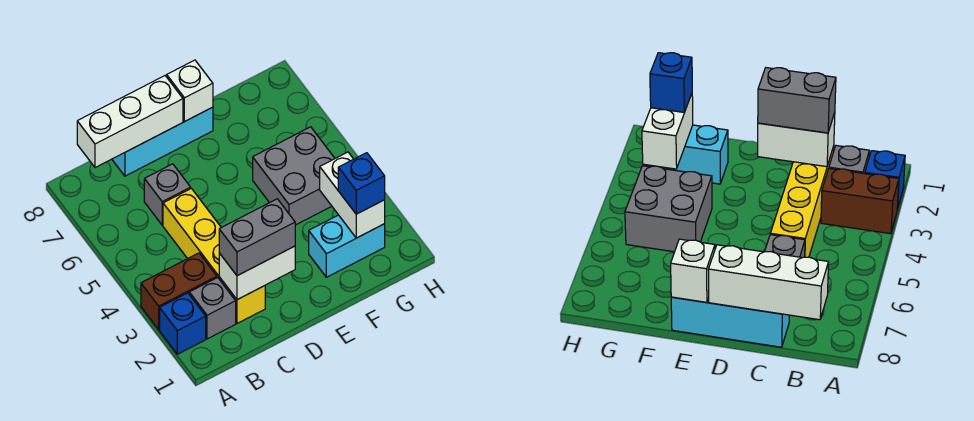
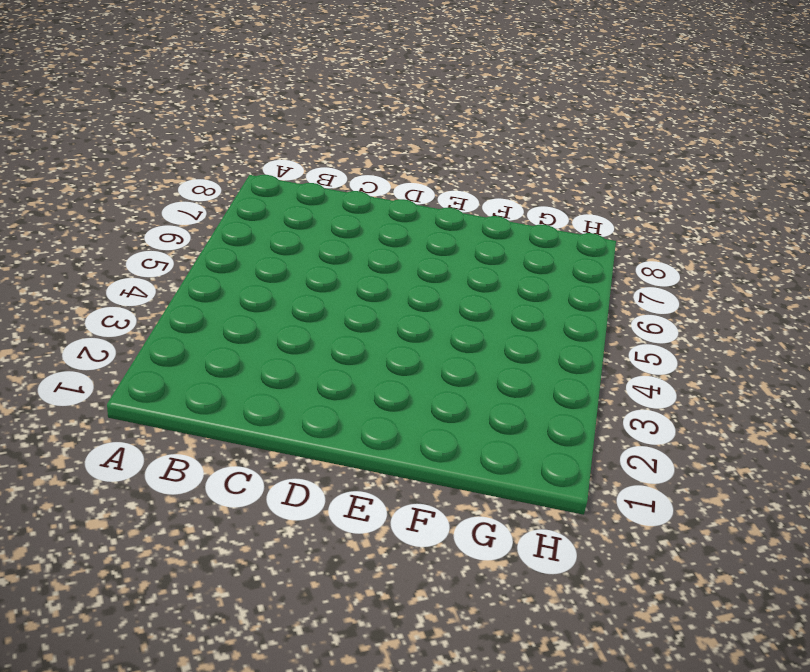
none -> blue brick A2 level 1
none -> brown brick A3:B3 level 1
none -> grey brick B2 level 1

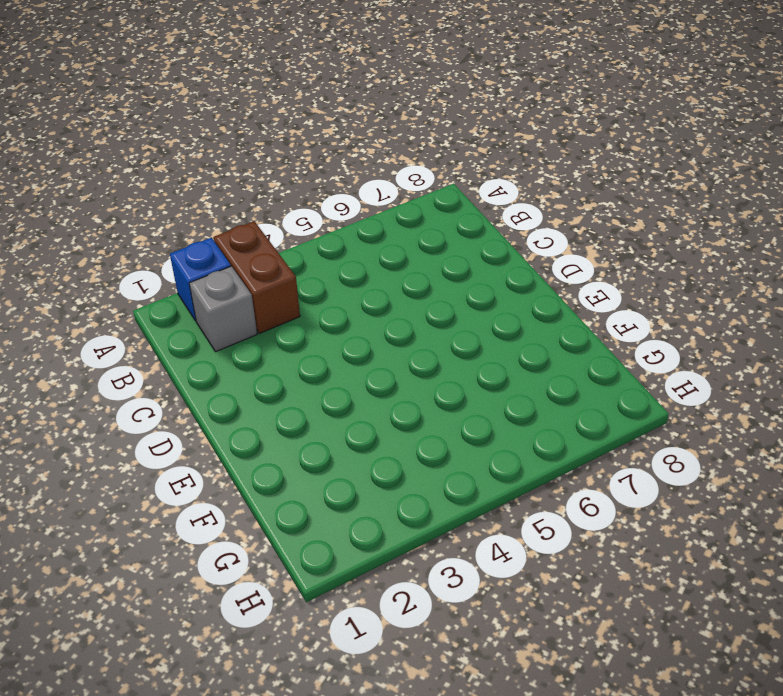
none -> yellow brick C2:C5 level 1
none -> grey brick C6 level 1
none -> cyan brick C8:E8 level 1

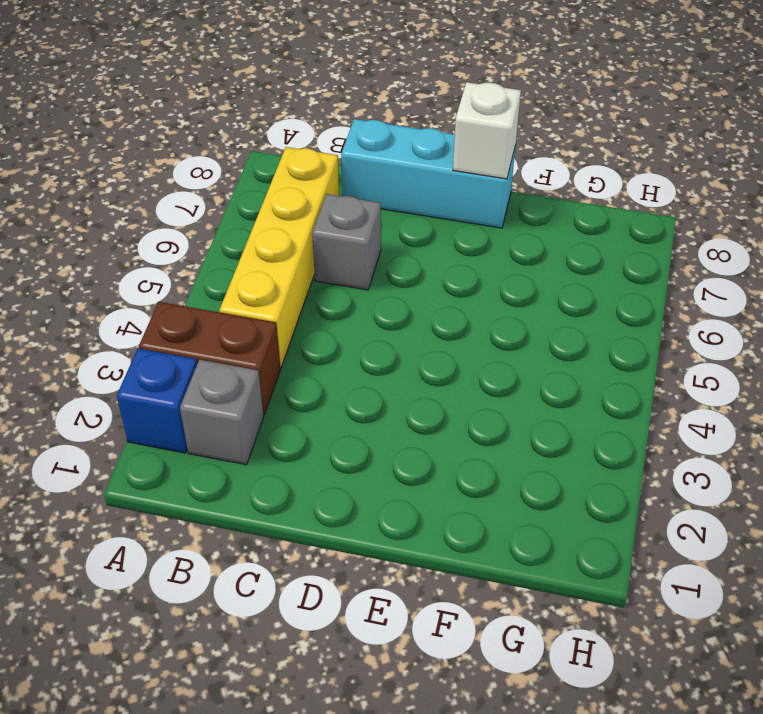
yellow brick B4:B7 level 1 -> yellow brick C2:C5 level 1
none -> cyan brick F2:G2 level 1
none -> grey brick F4:G5 level 1
none -> white brick B8:D8 level 2

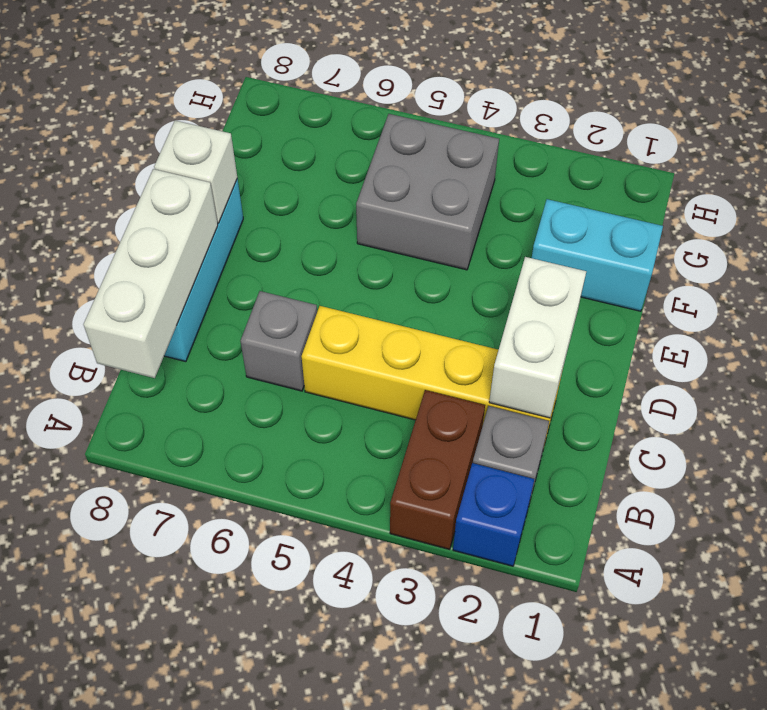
cyan brick F1:F2 level 1 -> cyan brick F2:G2 level 1
none -> white brick G2:G3 level 2
none -> grey brick C2:D2 level 3
none -> blue brick G2 level 3

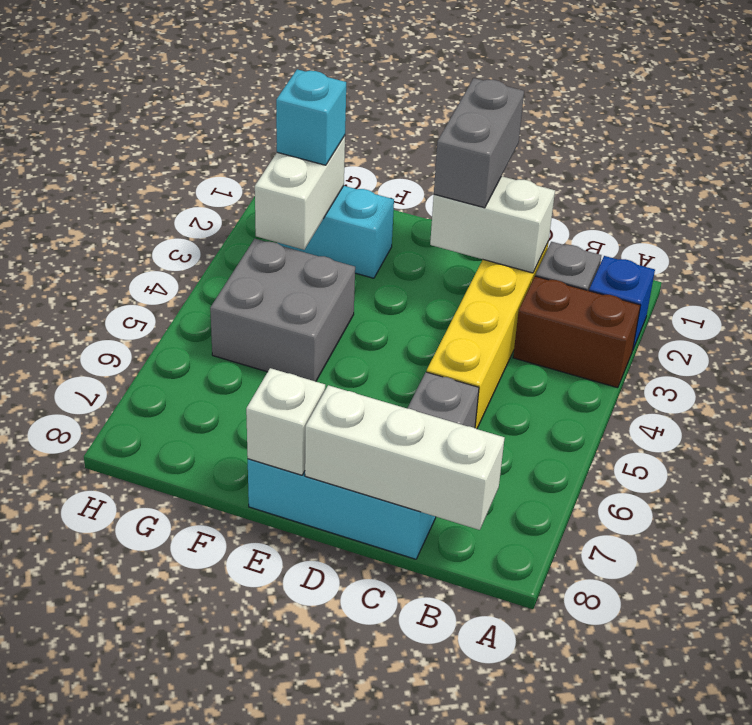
grey brick D1:D2 level 3 -> grey brick C2:D2 level 3
cyan brick G2 level 3 -> blue brick G2 level 3

